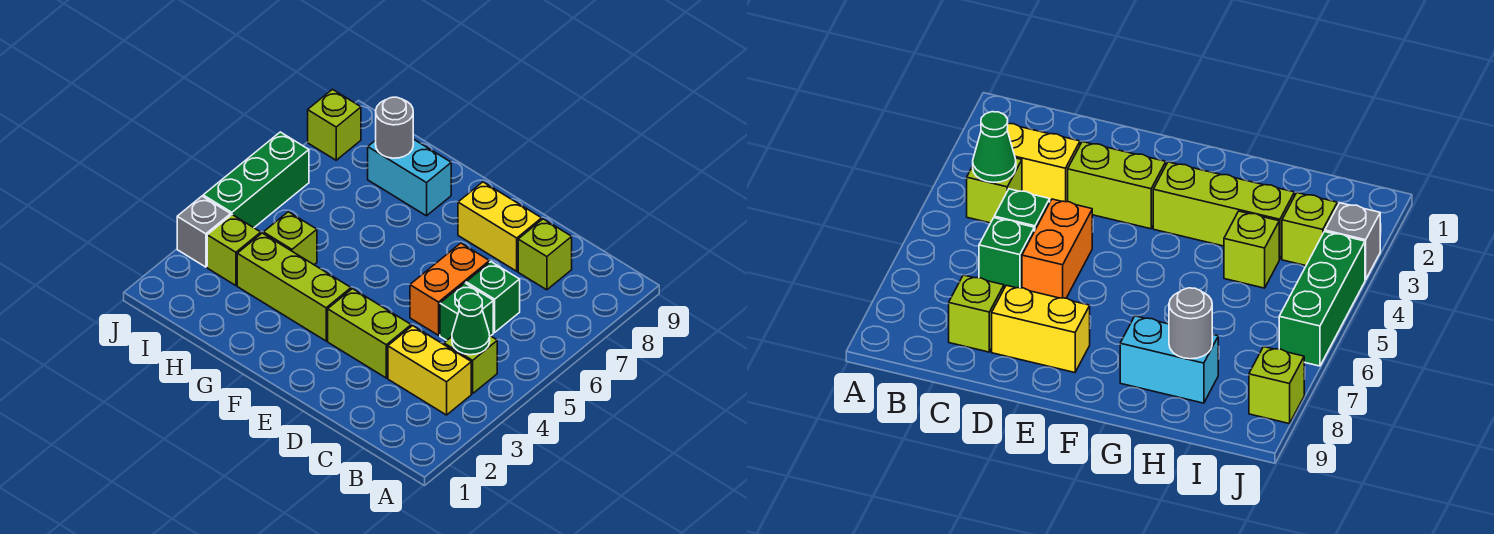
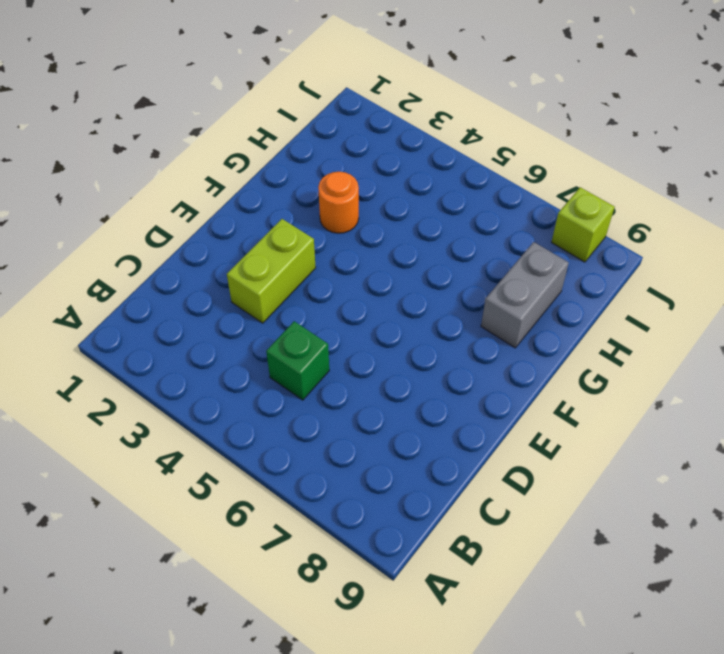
orange round brick G3 level 1 -> lime brick F3:H3 level 1
grey brick G8:H8 level 1 -> cyan brick G8:H8 level 1
none -> yellow brick B3:C3 level 1
none -> lime brick B4 level 1
none -> green brick C6 level 1

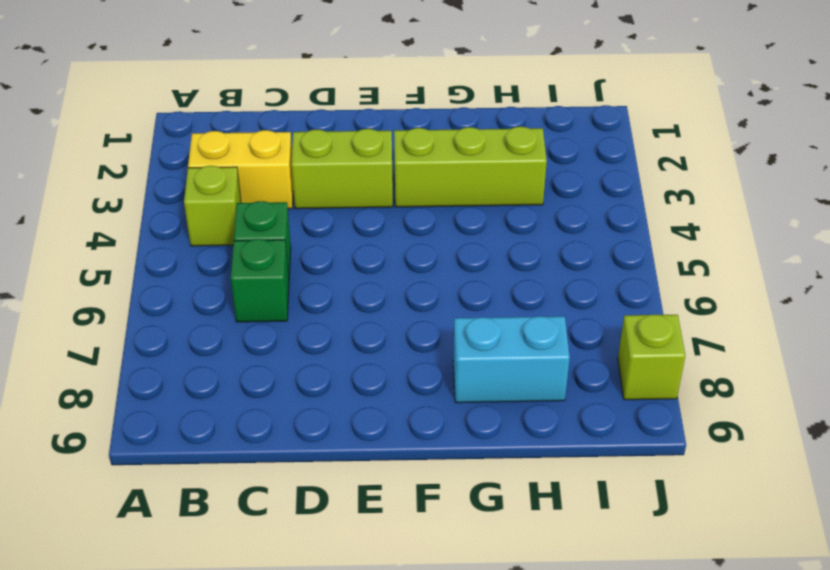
none -> lime brick C8 level 1
none -> orange brick D5:D6 level 1
none -> yellow brick D8:E8 level 1

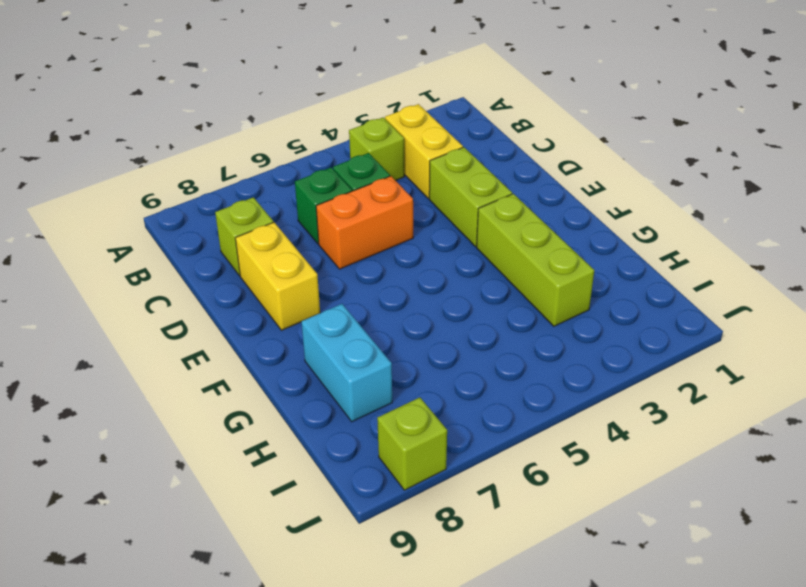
none -> lime brick H4 level 1
none -> lime brick I3 level 1
none -> grey brick J3 level 1

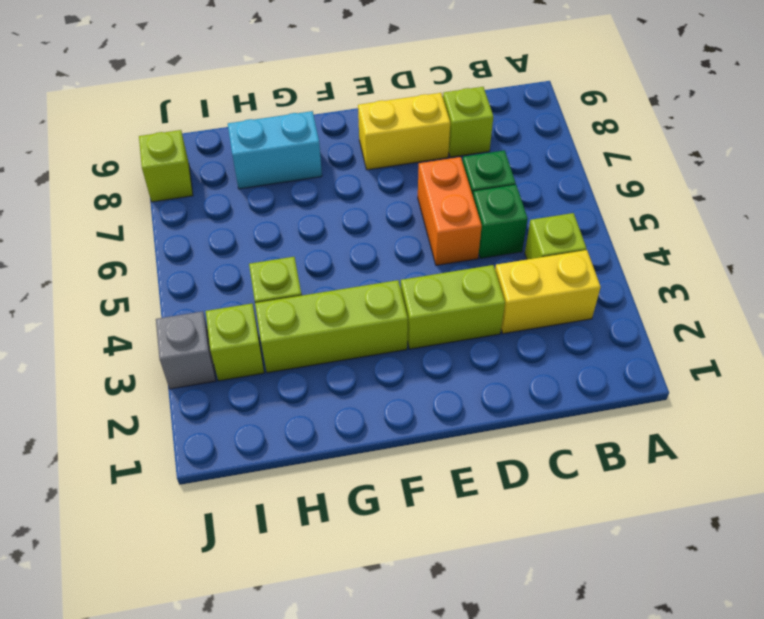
none -> green brick J4:J6 level 1
none -> green cone B4 level 2
none -> grey round brick H8 level 2

